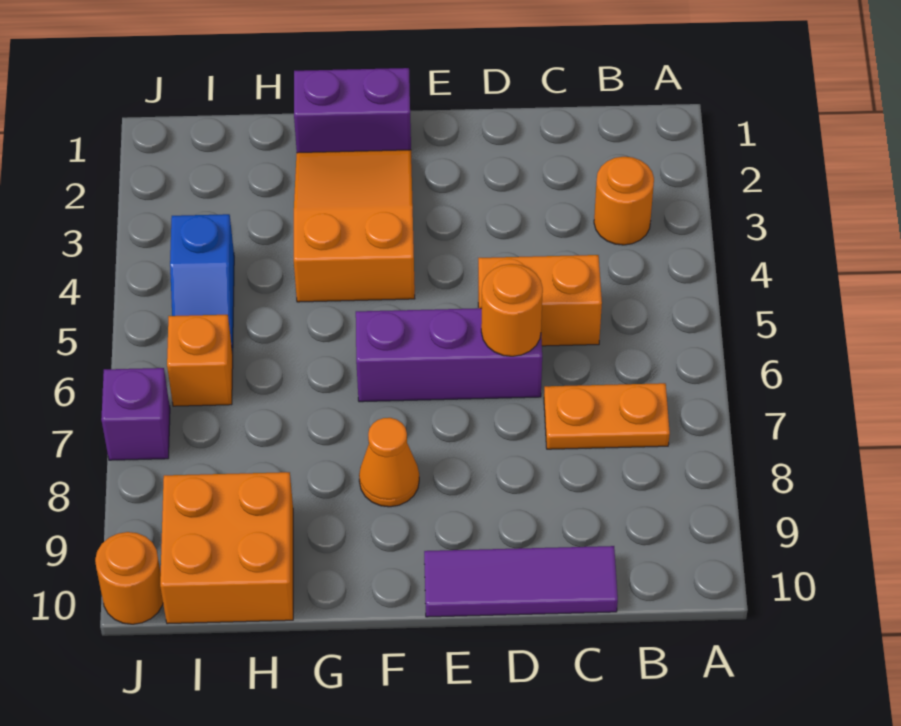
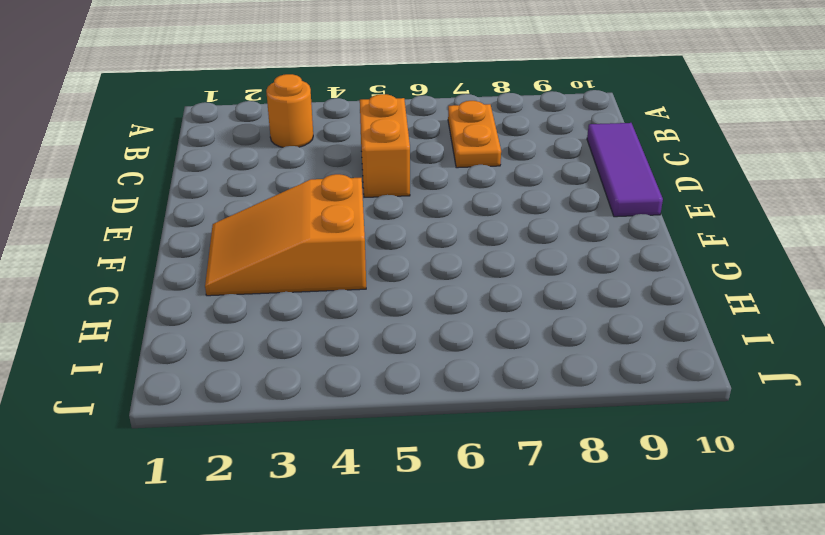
none -> purple brick D6:F6 level 1
none -> purple brick F1:G1 level 1
none -> orange cone F8 level 1

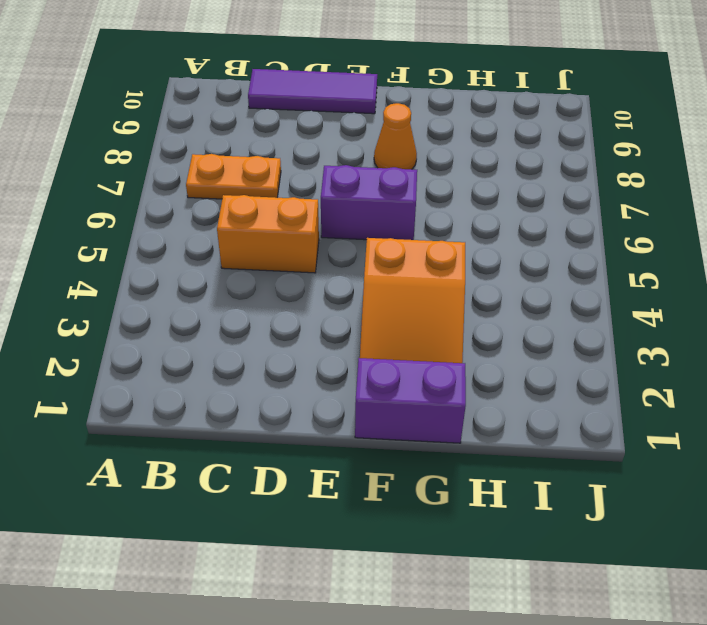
purple brick E6:F6 level 1 -> purple brick D6:F6 level 1
none -> orange round brick B3 level 1
none -> orange brick H9:I10 level 1
none -> blue slope I4:I5 level 1 top 4

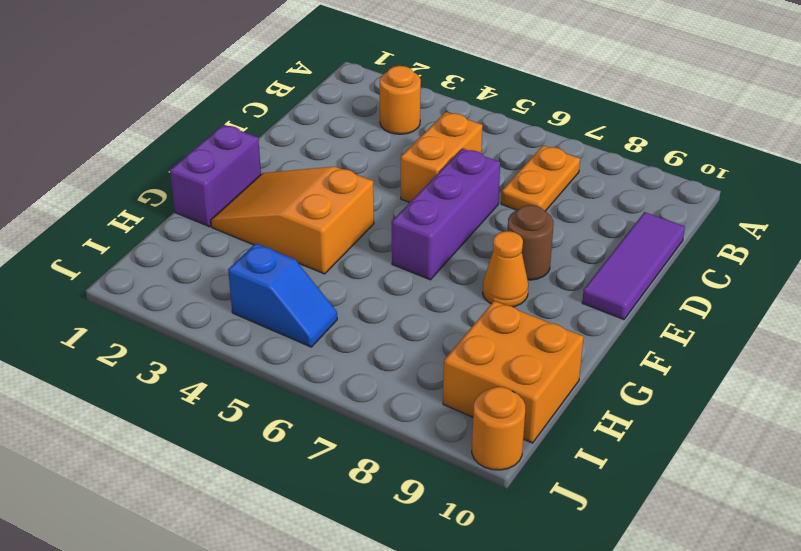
brown round brick E8 level 1 -> none
none -> orange brick I6 level 1
none -> purple brick J7 level 1
none -> orange round brick D6 level 2

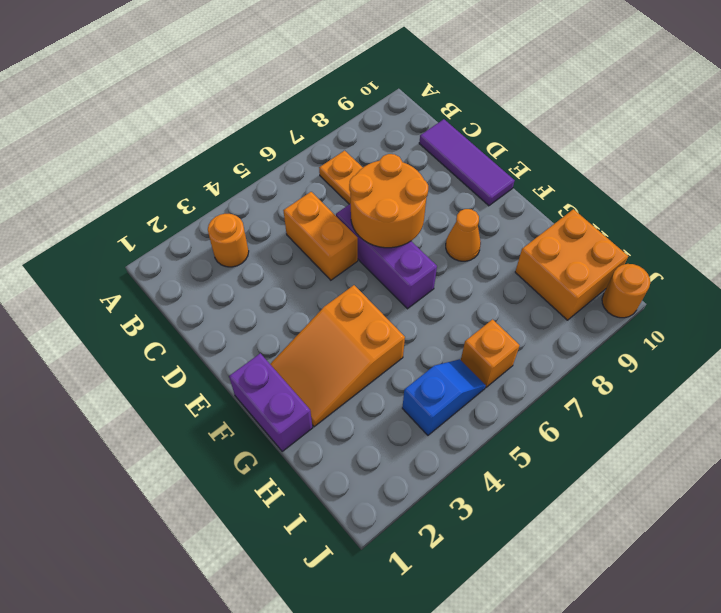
orange round brick D6:E7 level 2 -> orange round brick D6 level 2
none -> purple brick J7 level 1

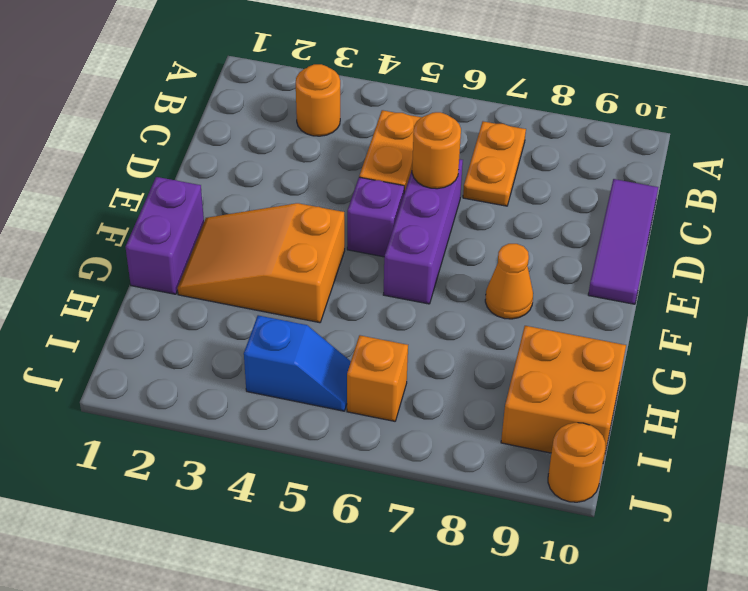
purple brick E5 level 1 -> purple brick J7 level 1

